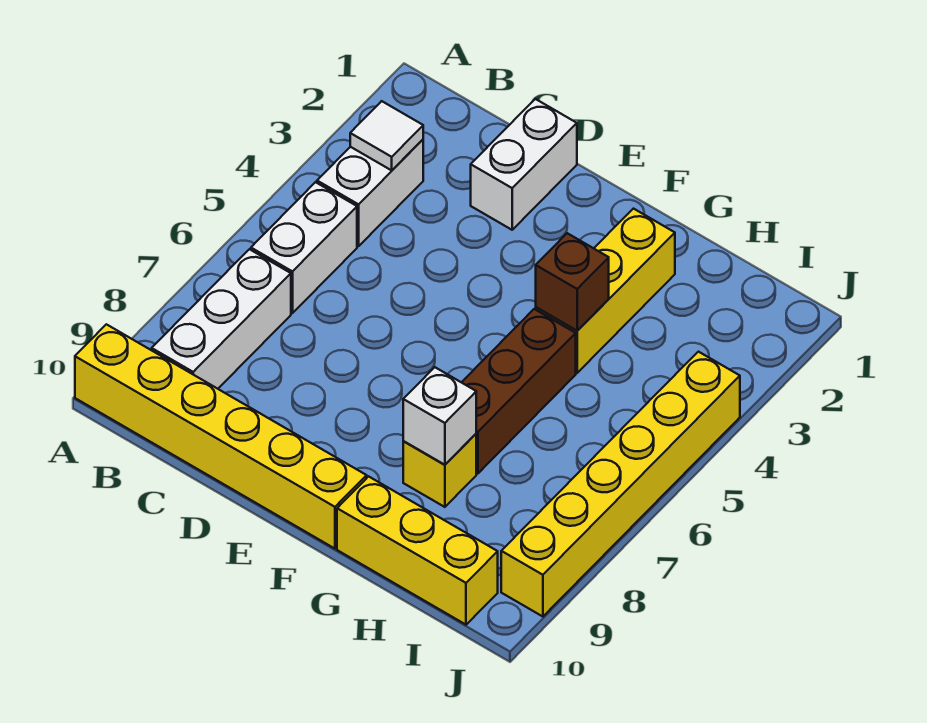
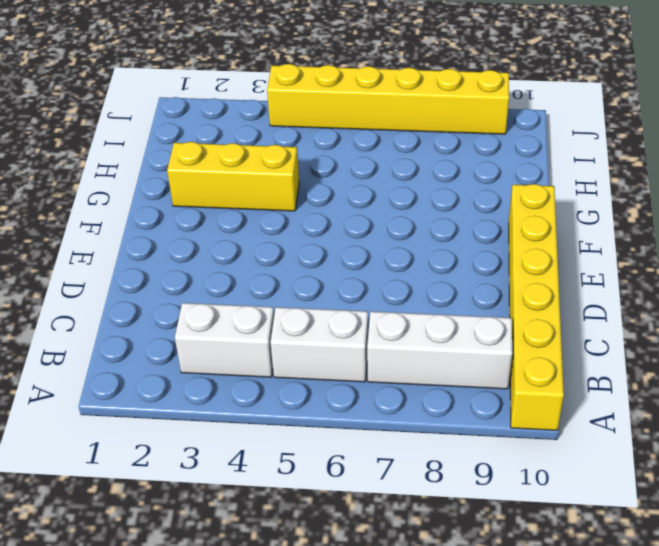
none -> white brick D1:D2 level 1
none -> brown brick G5:G7 level 1
none -> yellow brick G8 level 1

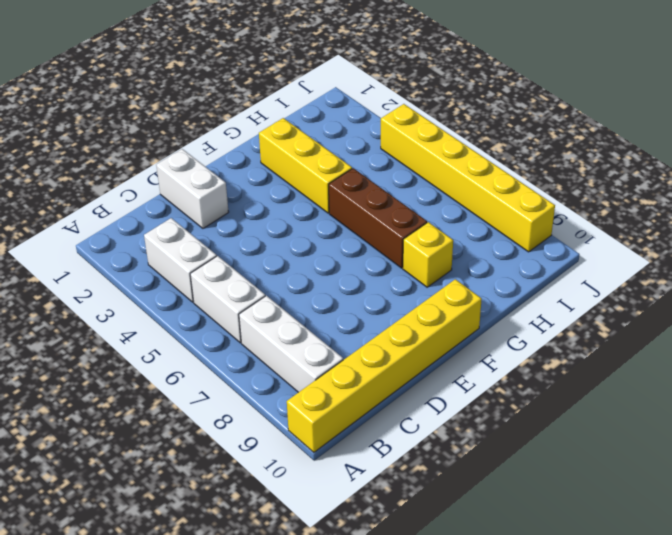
none -> yellow brick G10:I10 level 1
none -> white tile B3 level 2
none -> brown brick G4 level 2

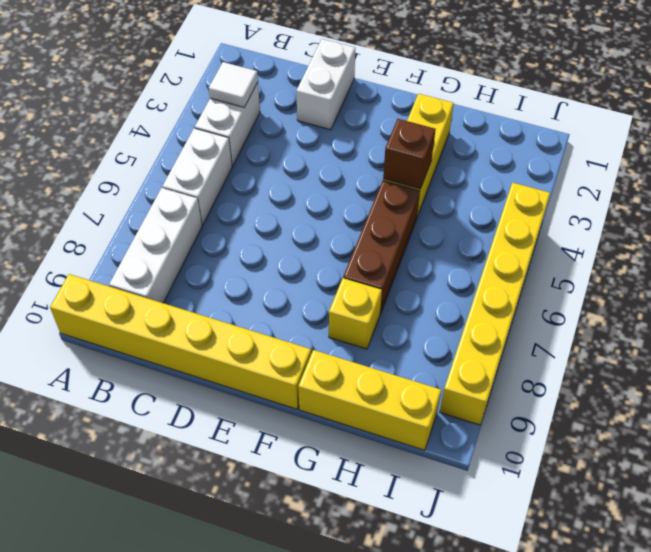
none -> white brick G8 level 2

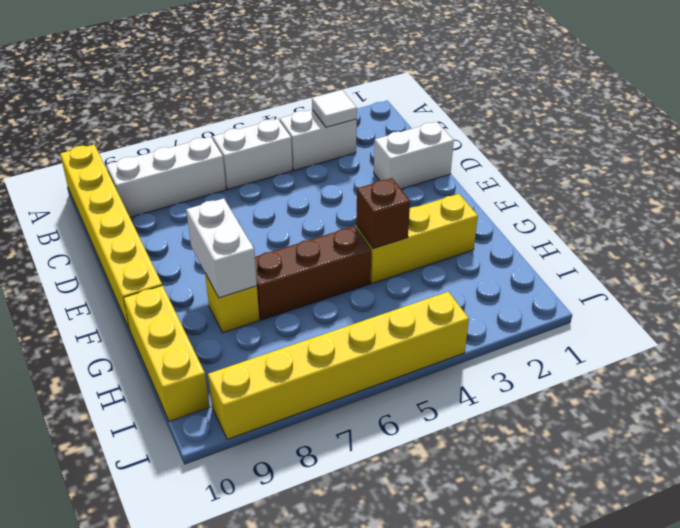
white brick F8:G8 level 2 -> white brick G8 level 2

